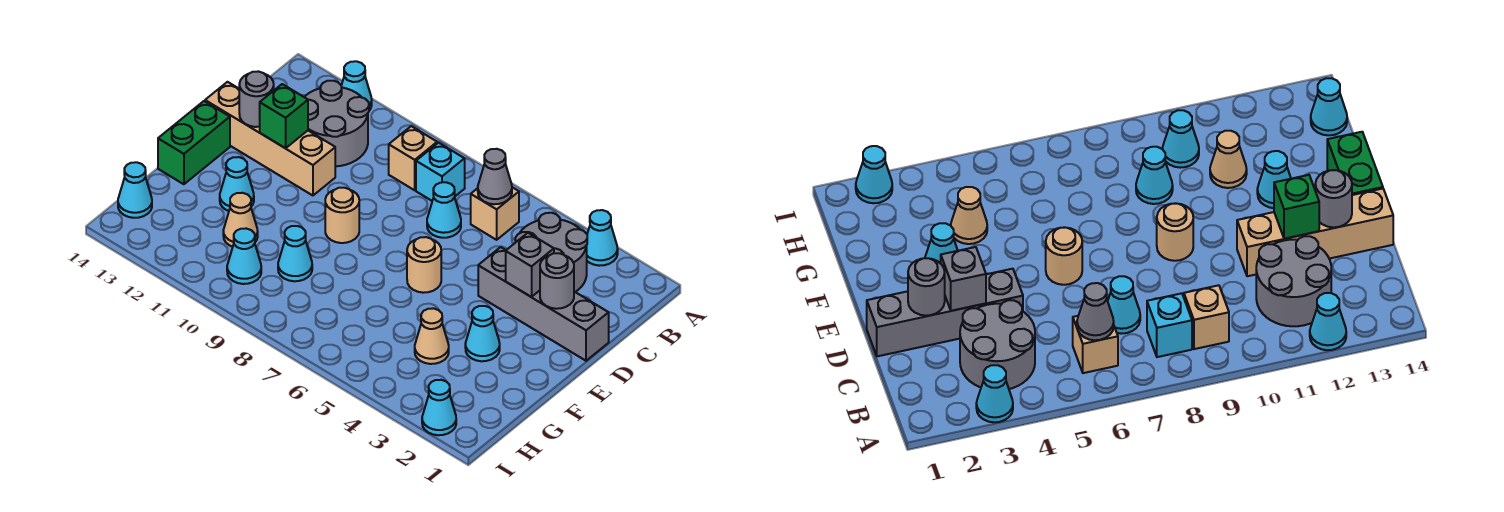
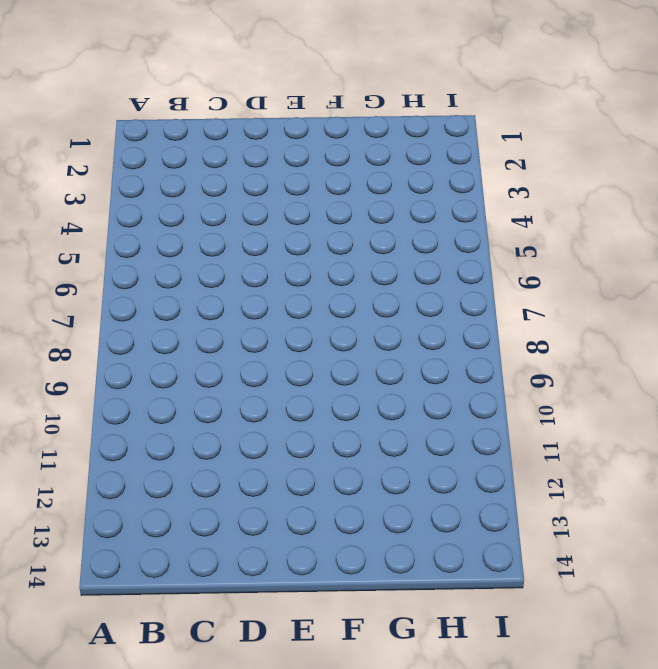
none -> cyan cone A3 level 1
none -> cyan cone A12 level 1
none -> grey round brick B3:C4 level 1

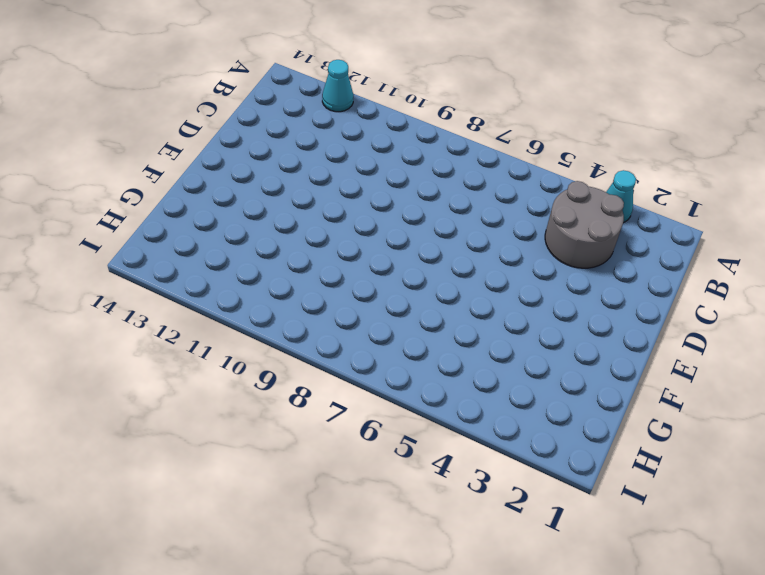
none -> tan brick B6 level 1
none -> cyan brick B8 level 1
none -> tan brick B9 level 1

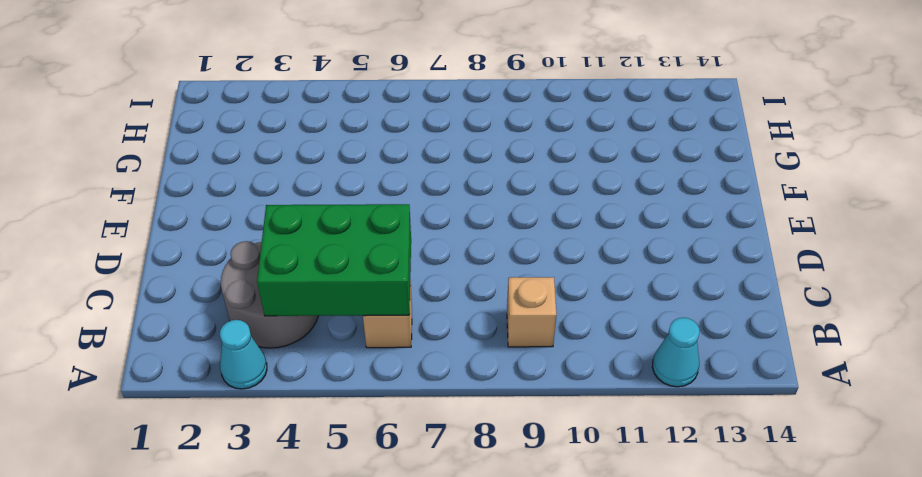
green brick B4:C6 level 2 -> grey cone B6 level 2
none -> cyan brick B8 level 1
none -> grey round brick B11:C12 level 1
none -> cyan cone C7 level 1

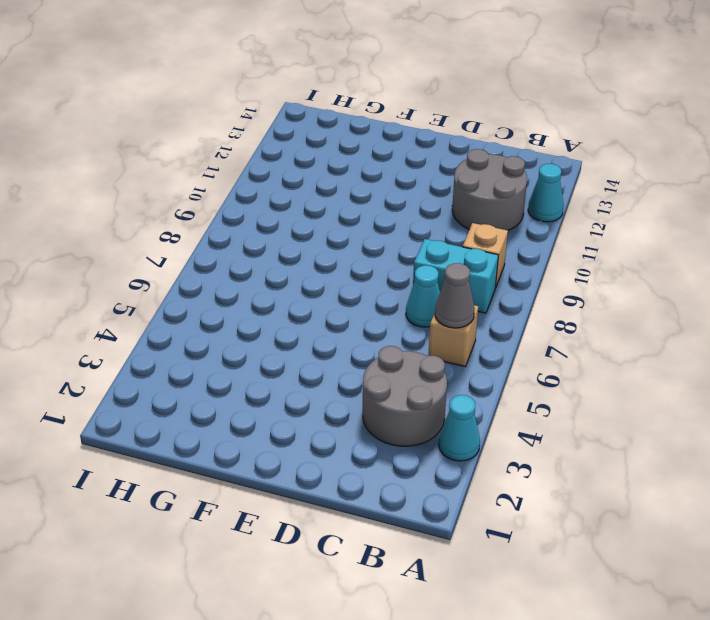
cyan brick B8:C8 level 1 -> cyan brick B8 level 1
none -> grey brick D1:D4 level 1
none -> tan brick D11:D14 level 1
none -> tan round brick E6 level 1

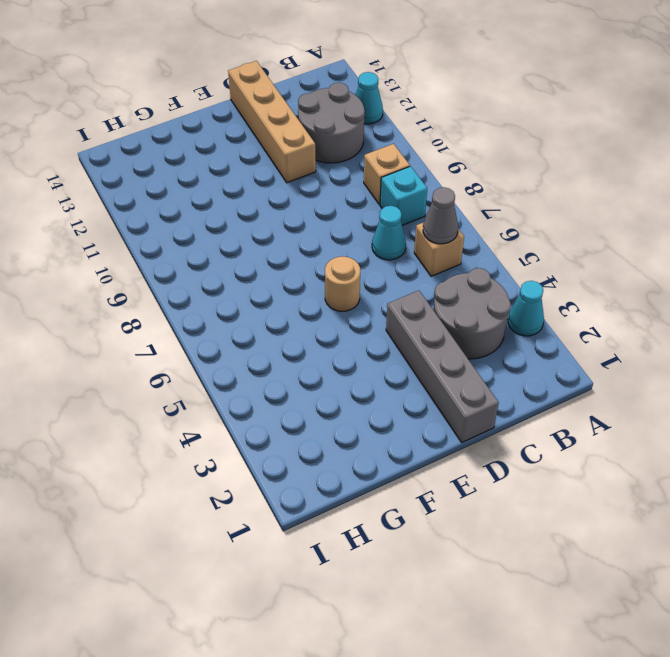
none -> tan round brick E9 level 1
none -> green brick E14:F14 level 1
none -> cyan cone F3 level 1

